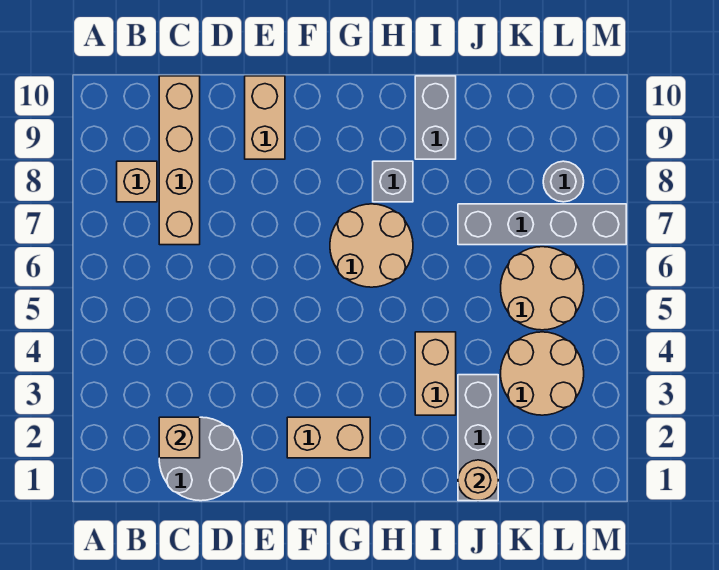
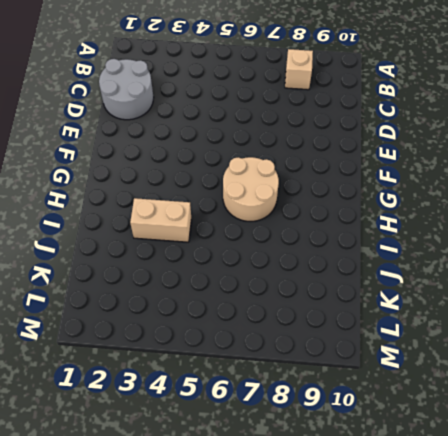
none -> tan brick C7:C10 level 1
none -> tan brick E9:E10 level 1
none -> tan brick F2:G2 level 1

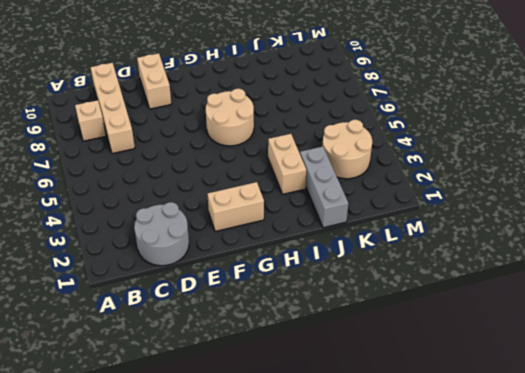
none -> grey brick H8 level 1
none -> grey brick I9:I10 level 1
none -> grey brick J7:M7 level 1

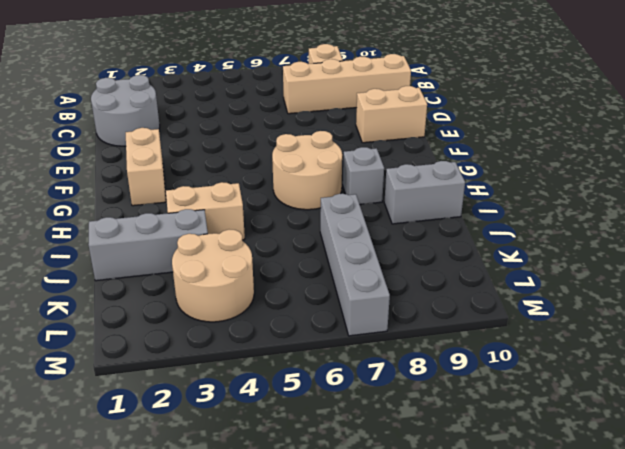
none -> tan round brick K5:L6 level 1
none -> grey round brick L8 level 1
none -> tan brick C2 level 2

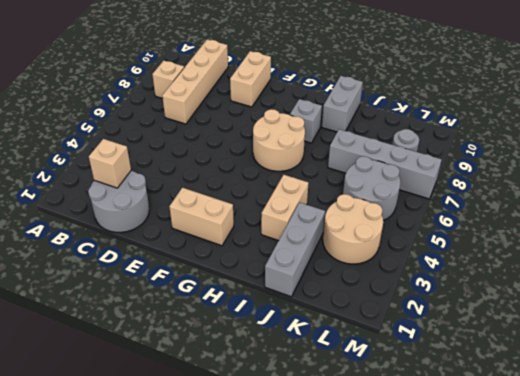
grey round brick K5:L6 level 1 -> tan round brick K5:L6 level 1
none -> tan round brick J1 level 2

